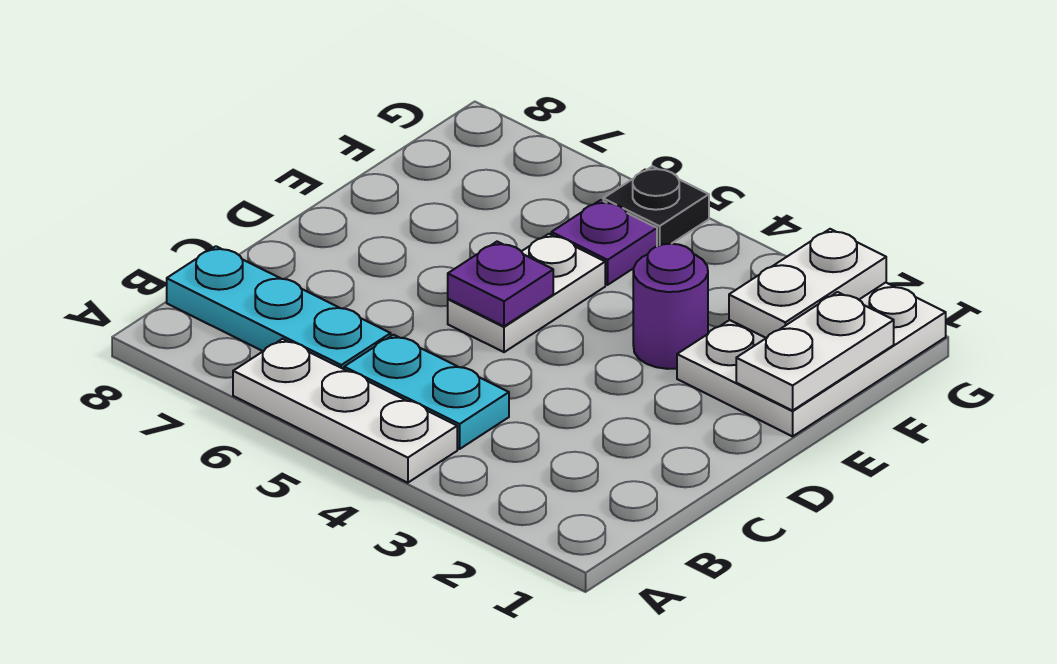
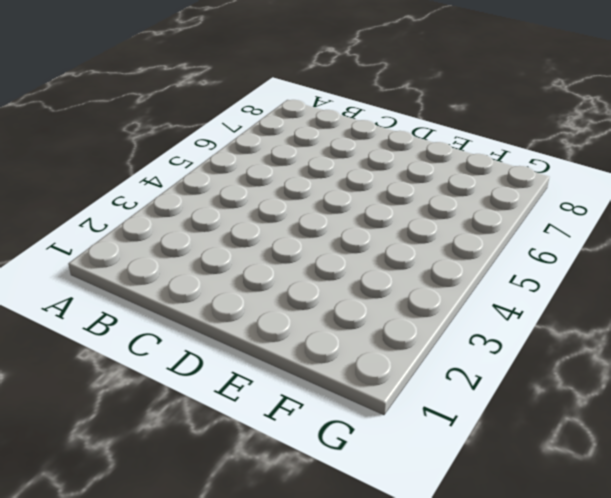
none -> white plate A4:A6 level 1
none -> cyan plate B4:B5 level 1

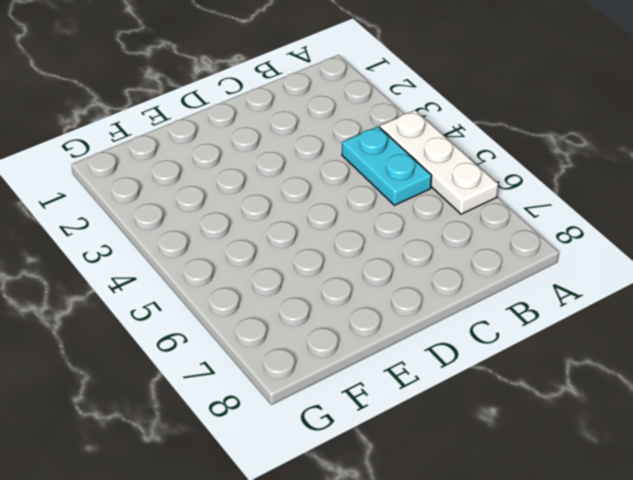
none -> cyan plate B6:B8 level 1
none -> white plate D5:E5 level 1

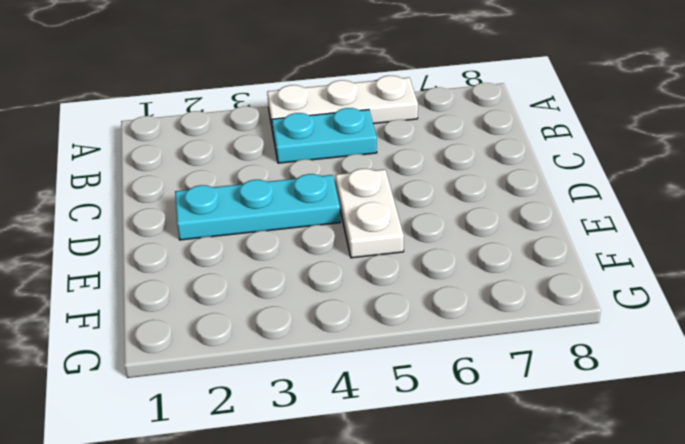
cyan plate D2:D4 level 1 -> cyan plate B6:B8 level 1
none -> white plate E1:G2 level 1
none -> purple round brick E3 level 1

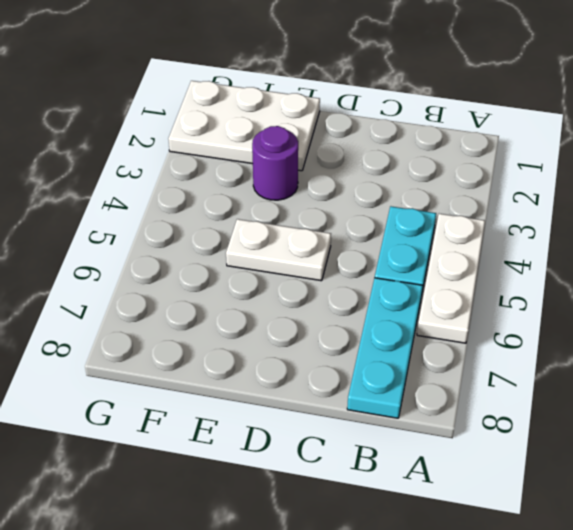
none -> purple plate F5 level 1
none -> black plate G5 level 1

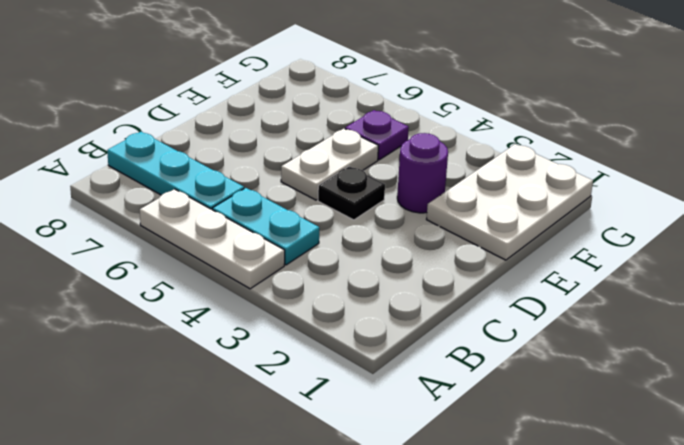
black plate D4 level 1 -> black plate G5 level 1
none -> purple plate D5 level 2
none -> white plate E1:F1 level 2

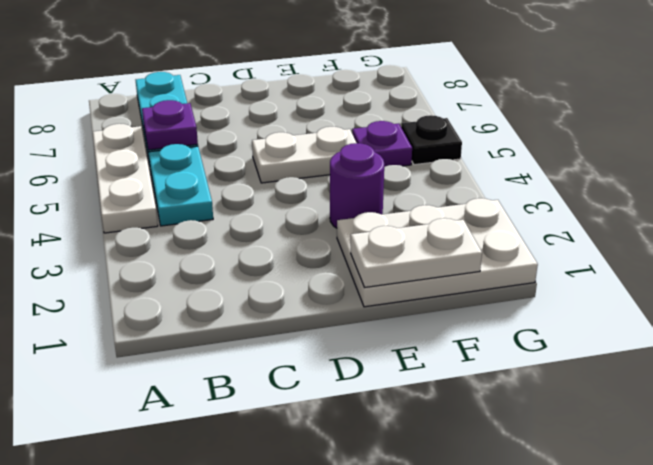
purple plate B6 level 2 -> purple plate D5 level 2
none -> white plate F2:G2 level 2

